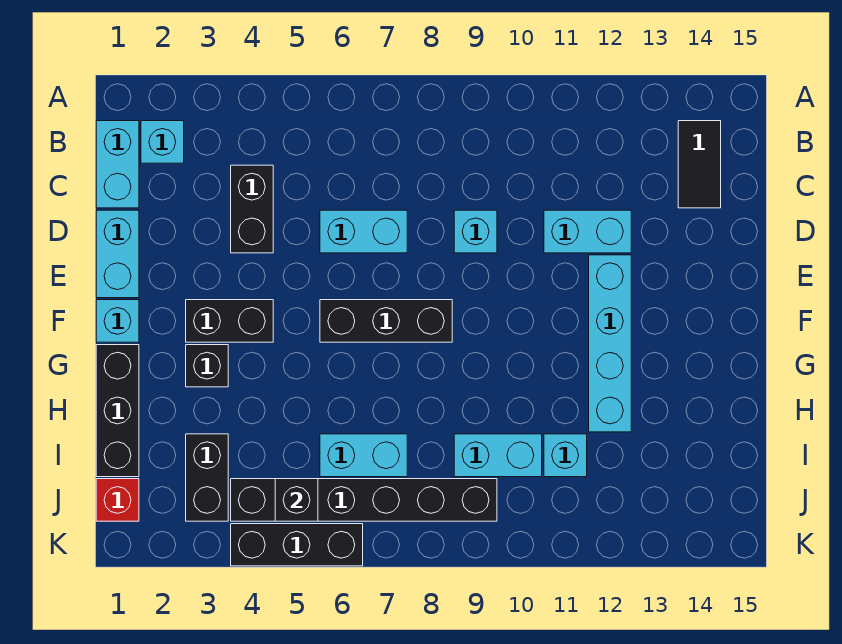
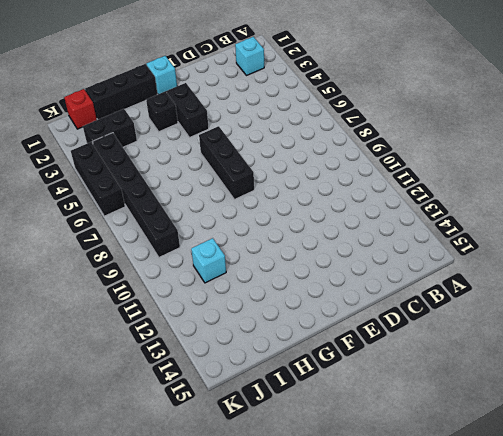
none -> cyan brick B1:C1 level 1
none -> black tile B14:C14 level 1
none -> black brick C4:D4 level 1

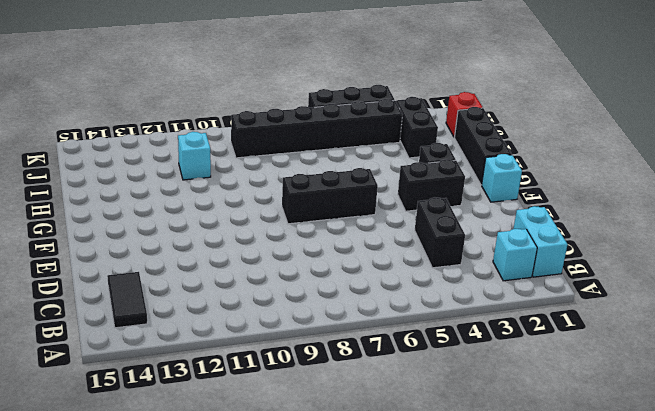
none -> cyan brick D1:E1 level 1
none -> cyan brick D6:D7 level 1
none -> cyan brick D9 level 1

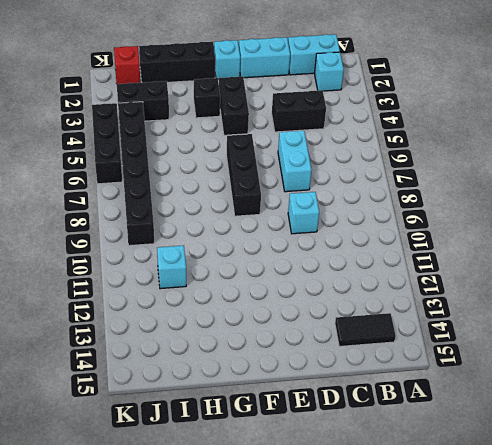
none -> cyan brick D11:D12 level 1
none -> cyan brick E12:H12 level 1
none -> cyan brick I6:I7 level 1

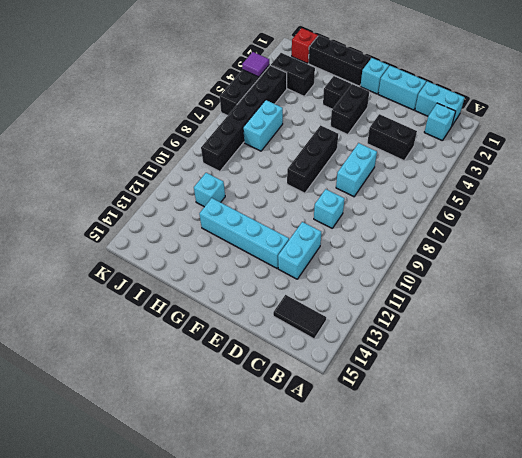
purple tile K4 level 2 -> none
none -> cyan brick I9:I10 level 1
none -> black brick J5 level 2

